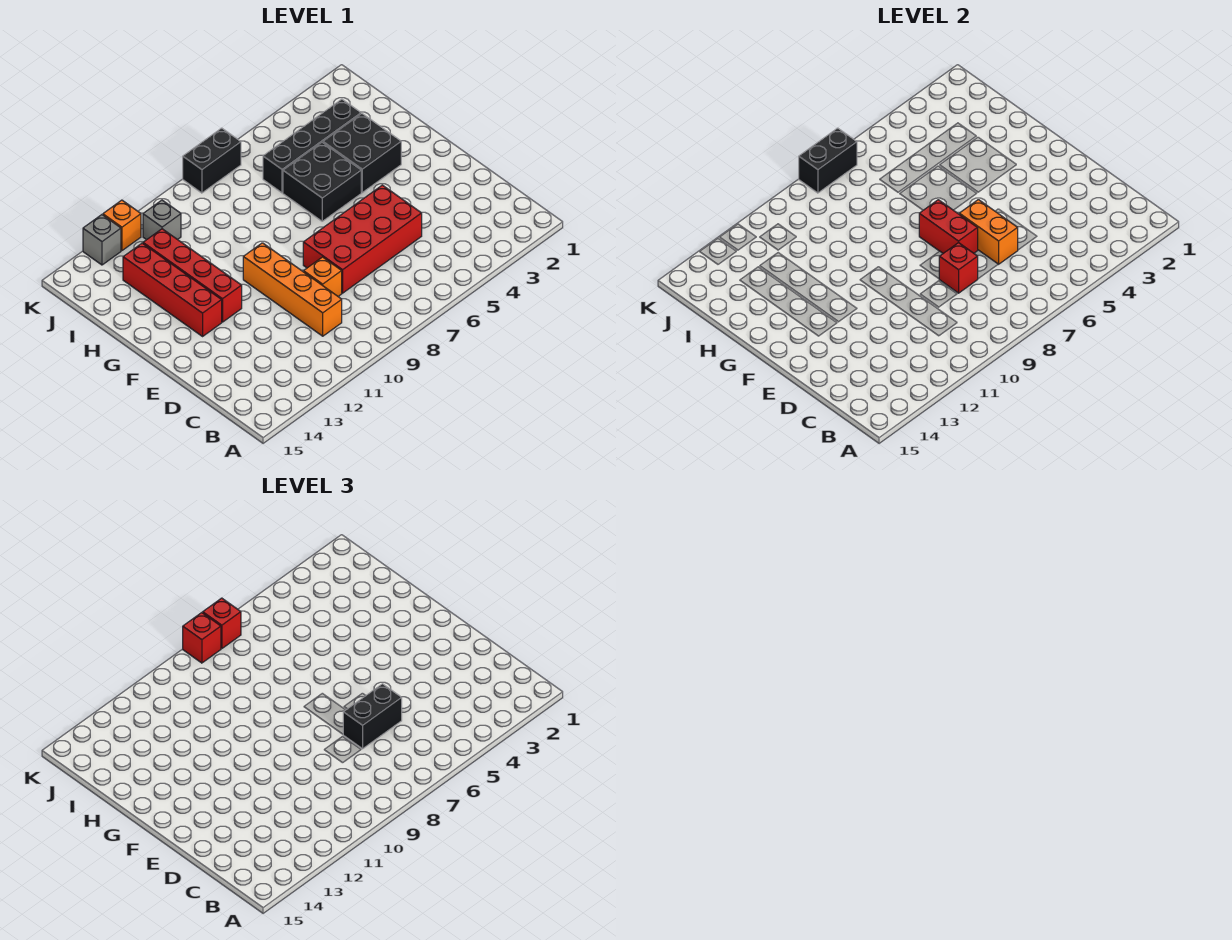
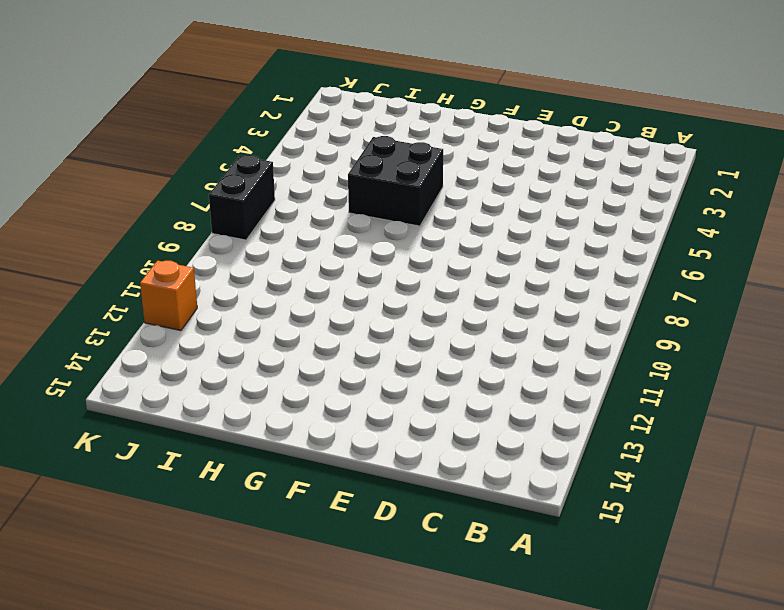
none -> orange brick C10:F10 level 1
none -> red brick D5:E8 level 1
none -> orange brick D9 level 1

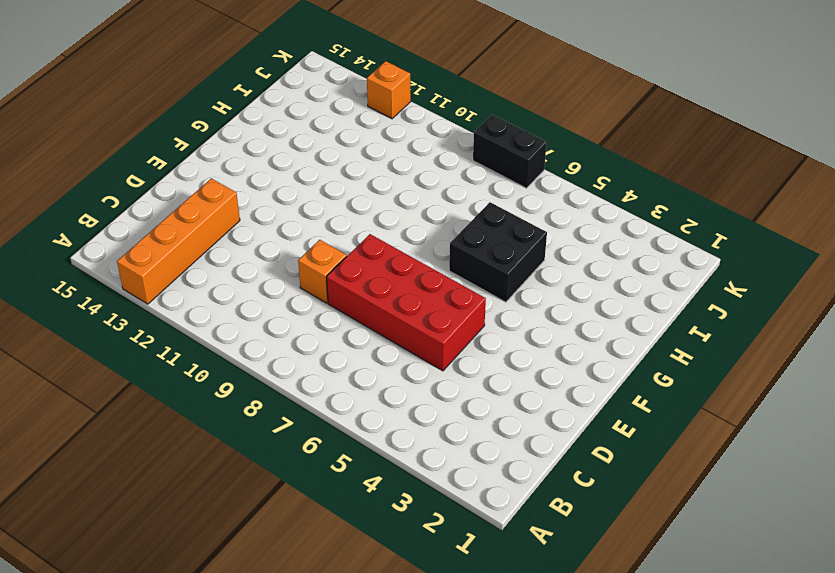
orange brick A13:D13 level 1 -> orange brick C10:F10 level 1
none -> red brick F12:I12 level 1
none -> red brick F13:I13 level 1
none -> black brick G3:H4 level 1

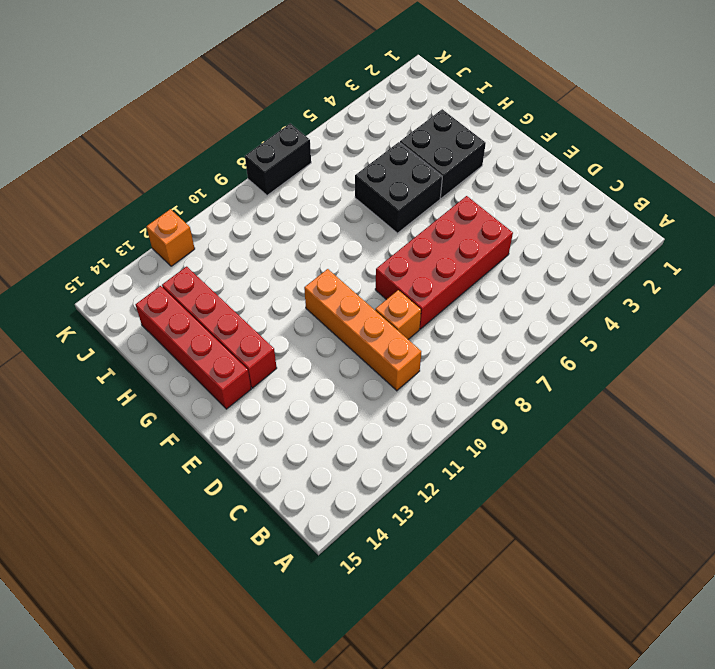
red brick F14:I14 level 1 -> red brick F12:I12 level 1
none -> black brick I3:I6 level 1
none -> grey brick J11 level 1
none -> grey brick K13 level 1

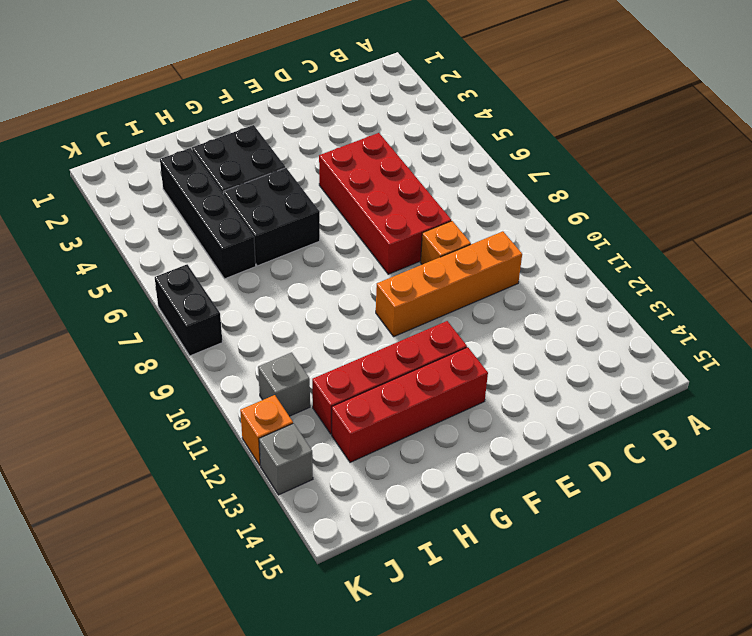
none -> orange brick D6:E6 level 2
none -> red brick D8 level 2
none -> red brick E7:F7 level 2

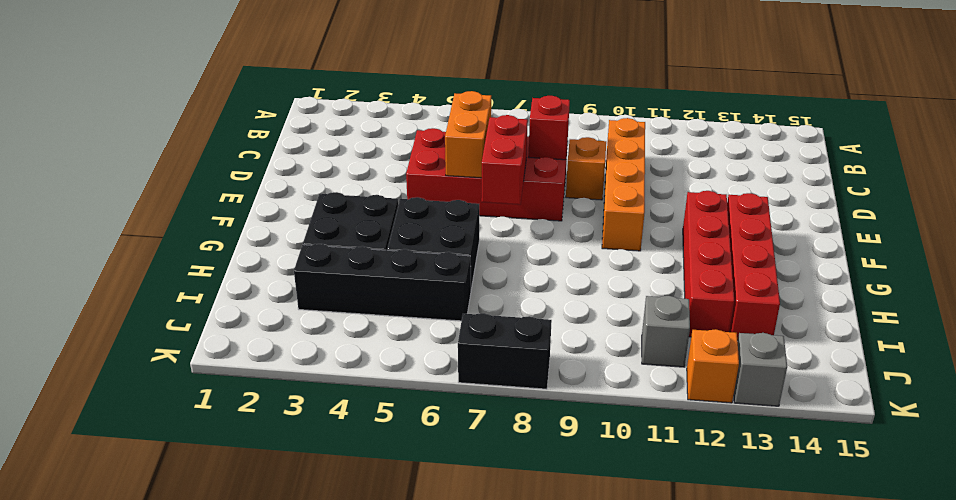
none -> black brick K7:K8 level 2
none -> black brick D6:D7 level 3
none -> red brick K7 level 3

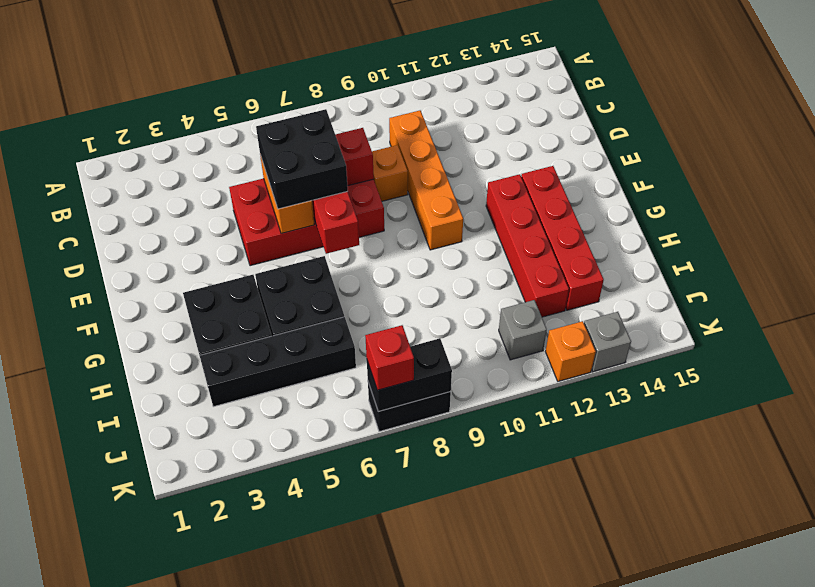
black brick D6:E7 level 3 -> black brick D6:D7 level 3
none -> red brick K8 level 3

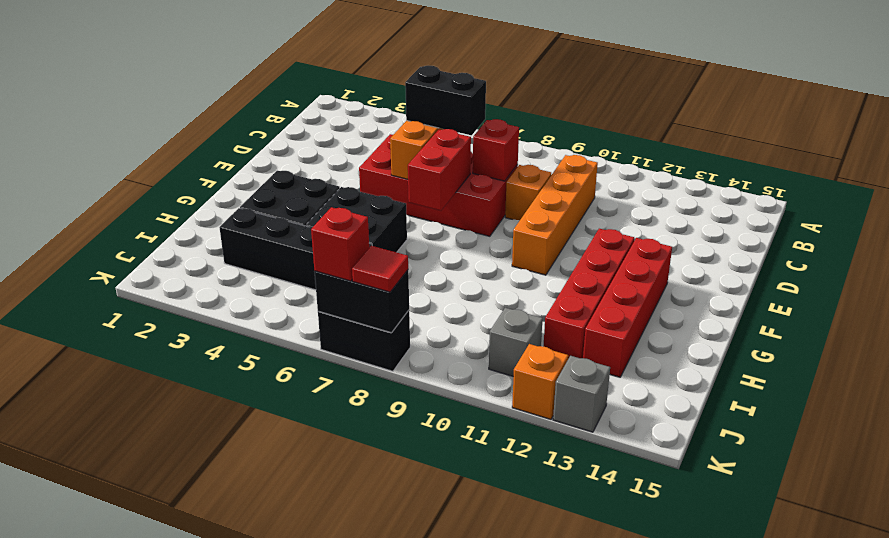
red tile K8 level 3 -> red brick K8 level 3

